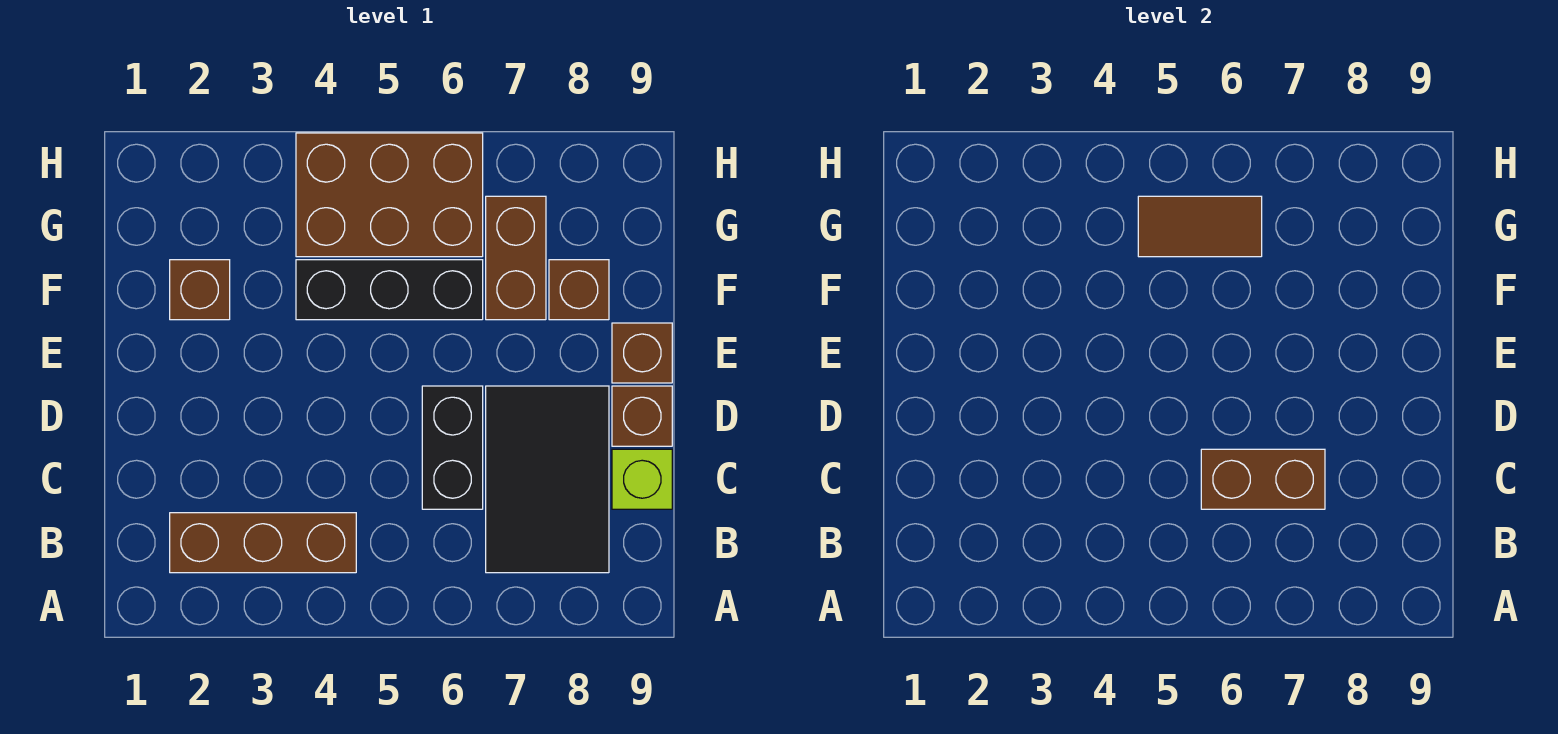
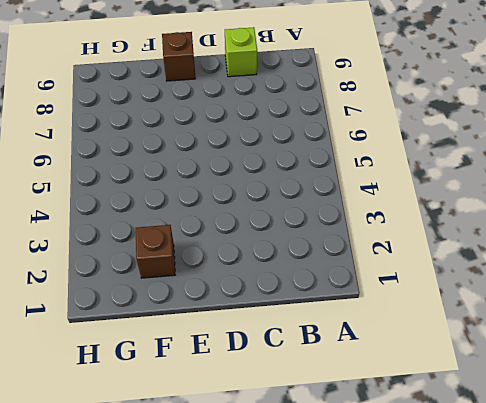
none -> brown brick B2:B4 level 1
none -> black tile B7:D8 level 1
none -> black brick C6:D6 level 1

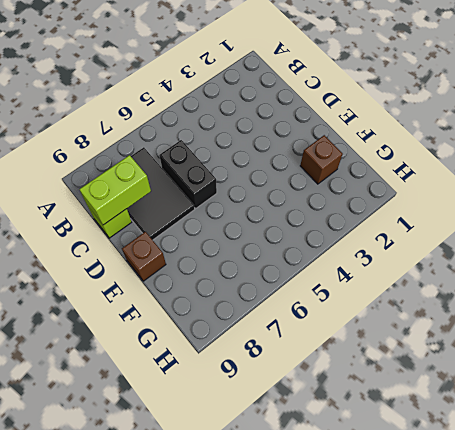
lime brick C8:C9 level 2 -> none
none -> brown brick B2:B4 level 1
none -> brown brick D9 level 1
none -> black brick F4:F6 level 1

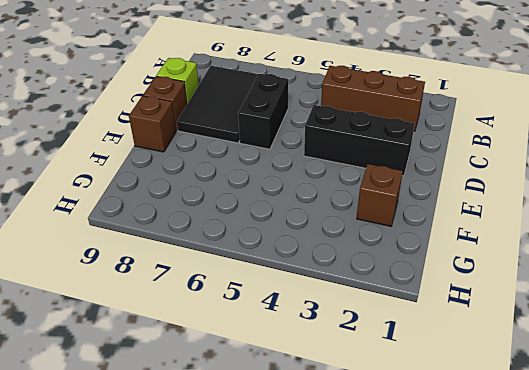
black brick D2:D4 level 1 -> black brick F4:F6 level 1
none -> brown brick F7:G7 level 1
none -> brown brick F8 level 1
none -> brown brick G4:H6 level 1

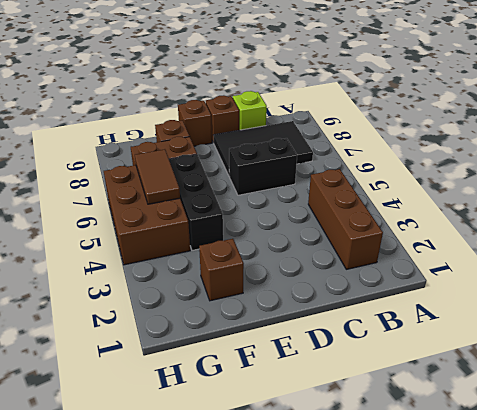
none -> brown brick C6:C7 level 2

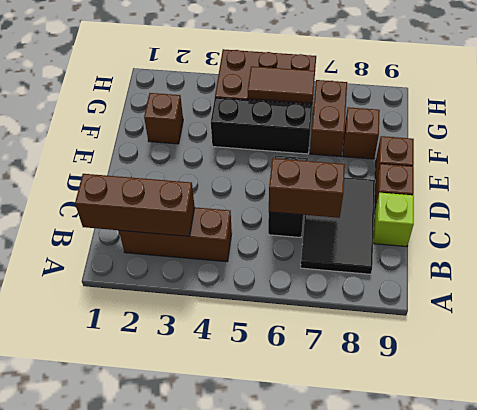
brown brick B1:B3 level 2 -> none

